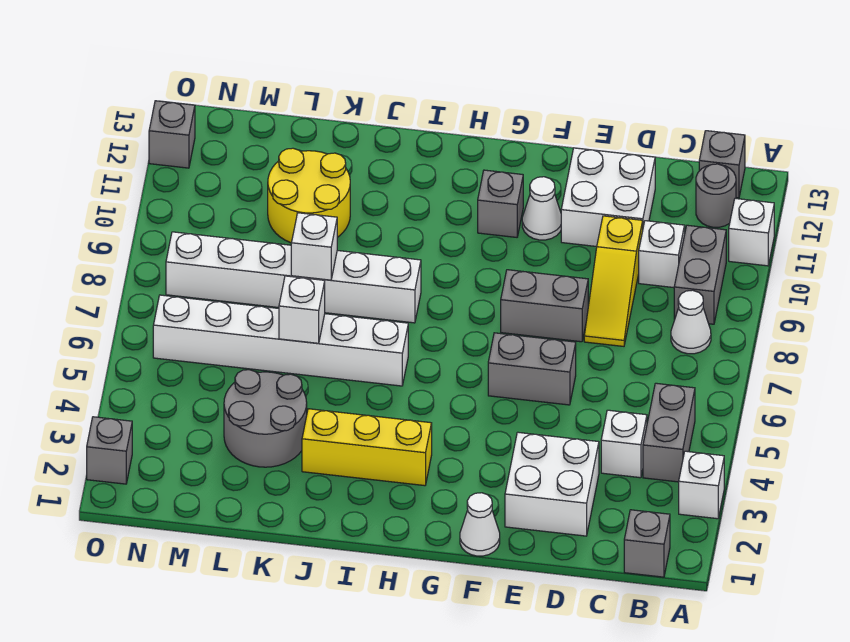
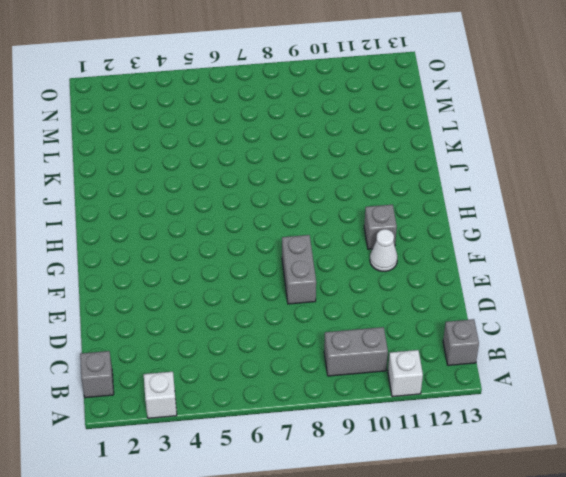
none -> grey brick B4:B5 level 1
none -> white cone B8 level 1
none -> grey round brick B12 level 1

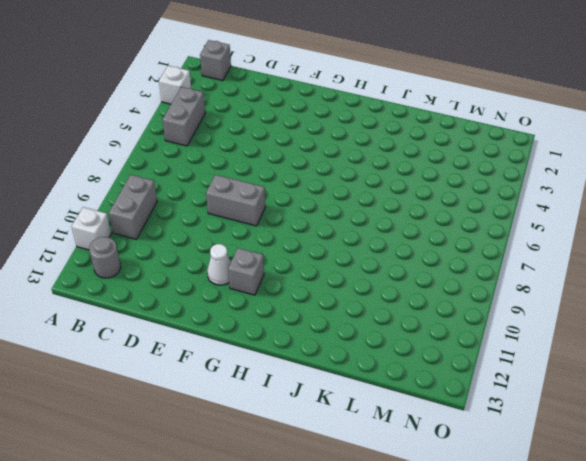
none -> white cone B8 level 1
none -> grey brick B13 level 1
none -> white brick C4 level 1

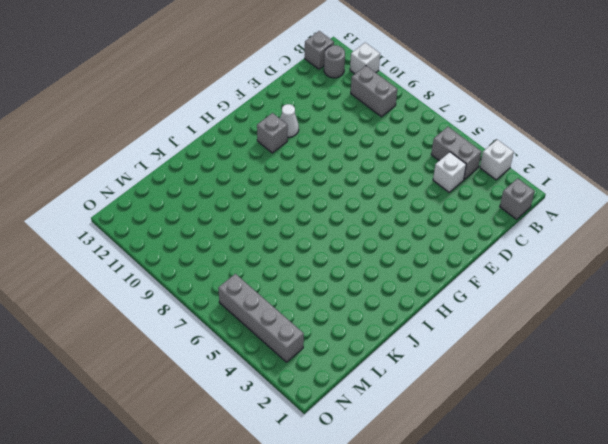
grey brick N3:N6 level 1 -> white brick I6:N6 level 1
none -> white cone B8 level 1
none -> white brick C10 level 1
none -> white brick D2:E3 level 1

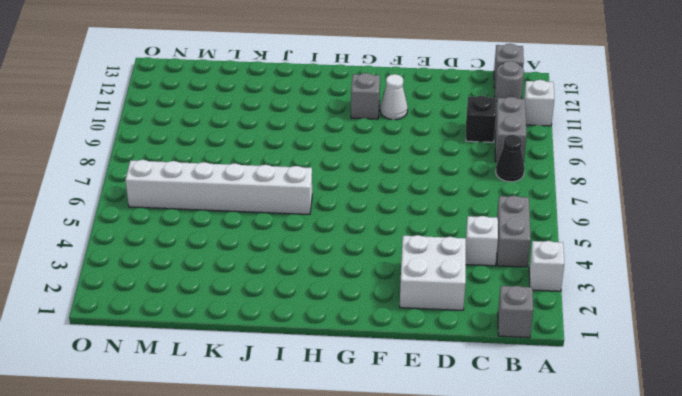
black cone B8 level 1 -> white cone B8 level 1
black brick C10 level 1 -> white brick C10 level 1
none -> yellow slope D8:D10 level 1 top 10
none -> white brick D11:E12 level 1
none -> grey brick E6:F6 level 1

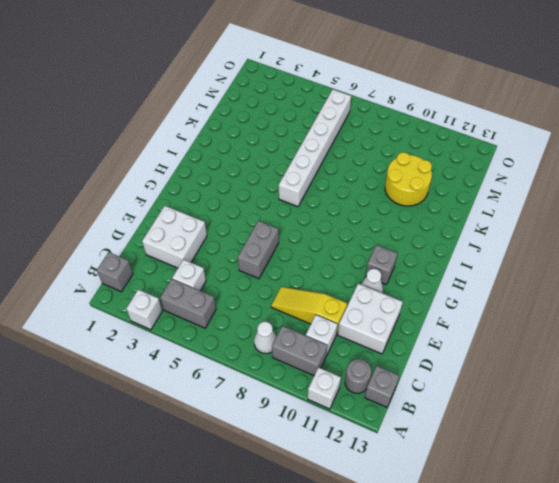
none -> grey brick E8:F8 level 1
none -> white cone F1 level 1
none -> yellow brick H3:J3 level 1

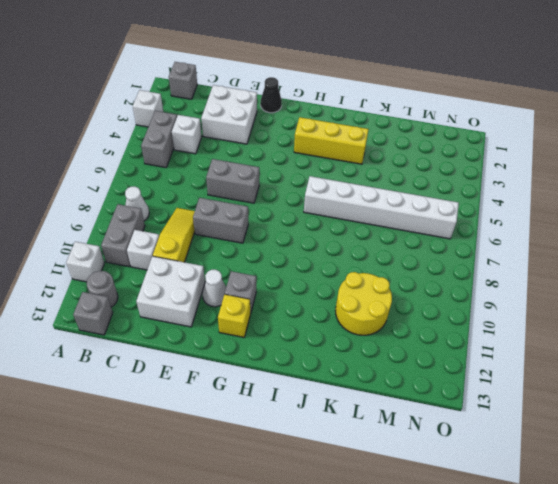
black cone F1 level 1 -> white cone F1 level 1
yellow brick G12 level 1 -> none
none -> white brick I8:N8 level 1
none -> grey round brick K3:L4 level 1
none -> grey brick O2 level 1

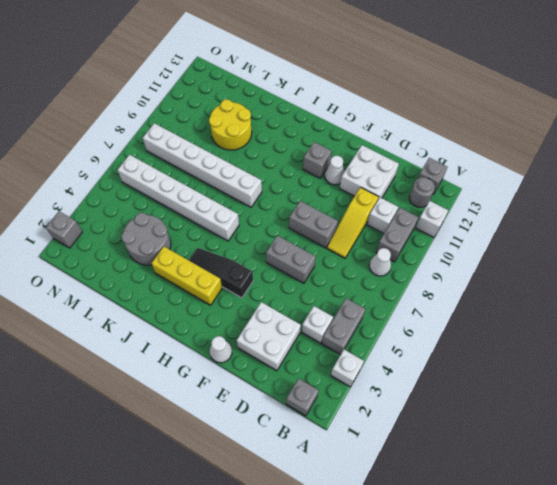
black slope G4:I4 level 1 top G -> none
none -> grey brick O12 level 1
none -> white brick K6 level 2
none -> white brick K8 level 2

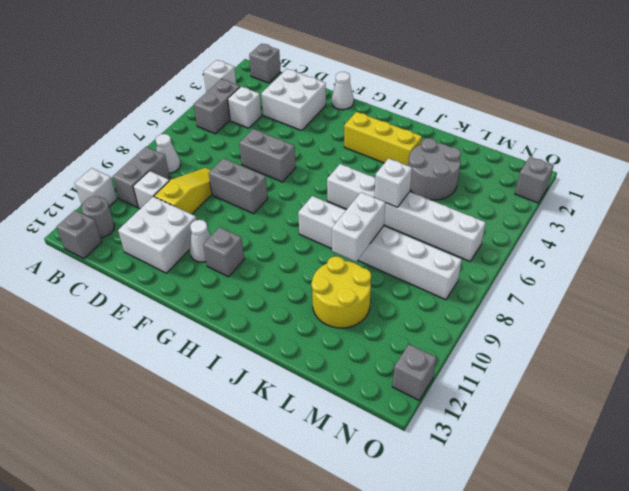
white brick K8:K9 level 2 -> white brick K8 level 2

